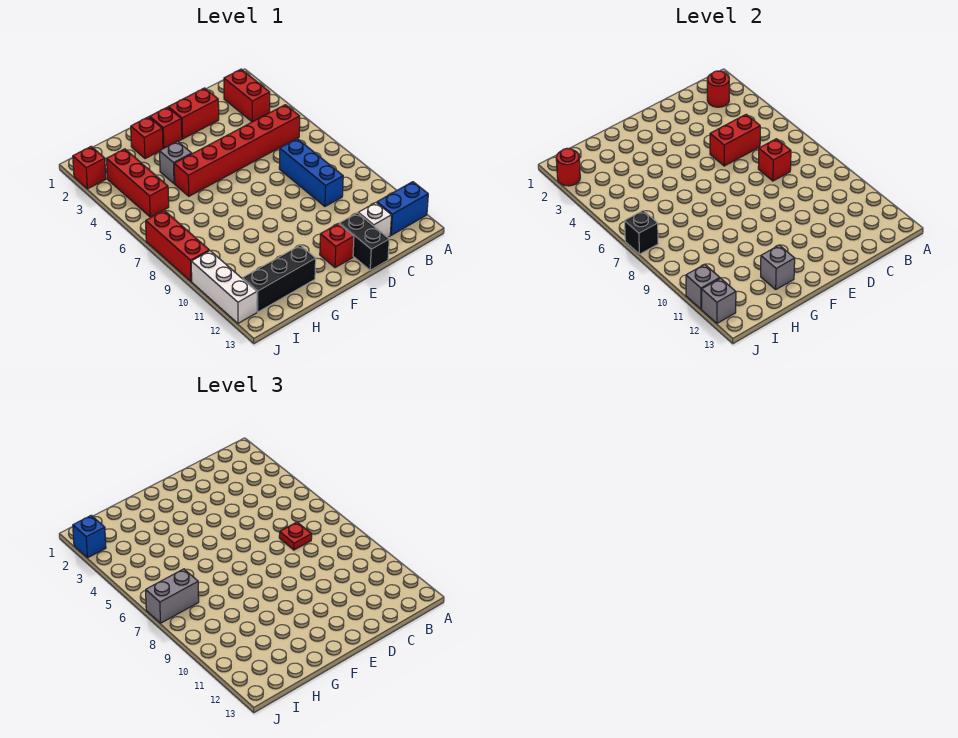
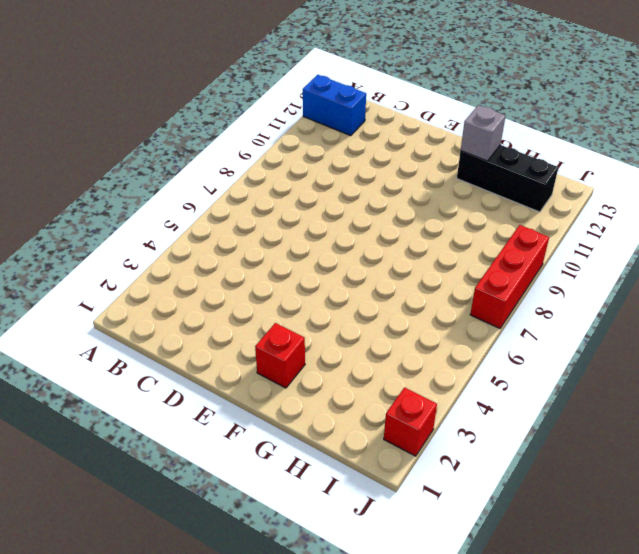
none -> red brick B2:B3 level 1
none -> red brick B5:G5 level 1
none -> blue brick C7:C9 level 1

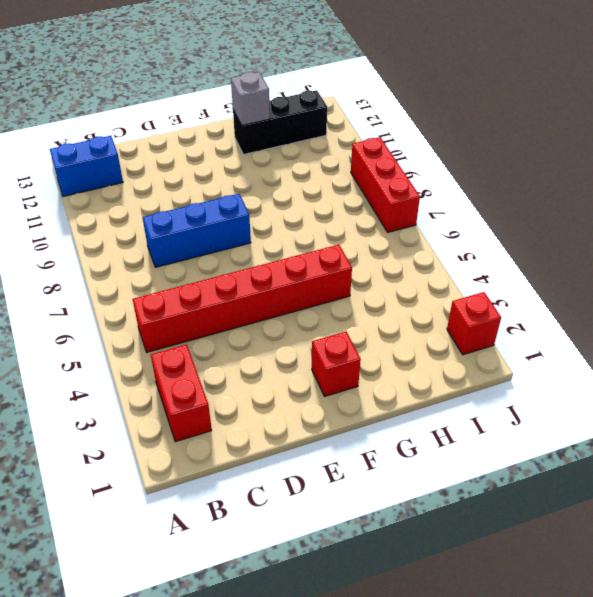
blue brick C8:E8 level 1 -> blue brick C7:C9 level 1
none -> white brick C12 level 1
none -> red brick D2:E2 level 1
none -> black brick D12:D13 level 1

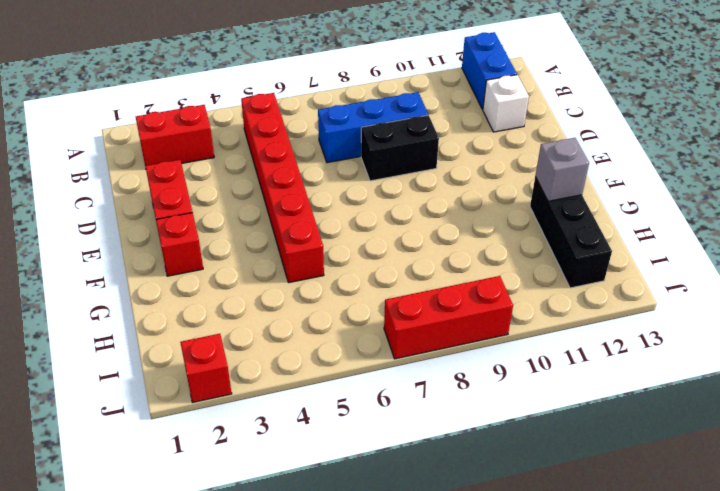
black brick D8:D9 level 1 -> black brick D12:D13 level 1
none -> red brick E12 level 1
none -> red brick G2 level 1
none -> grey brick G4 level 1

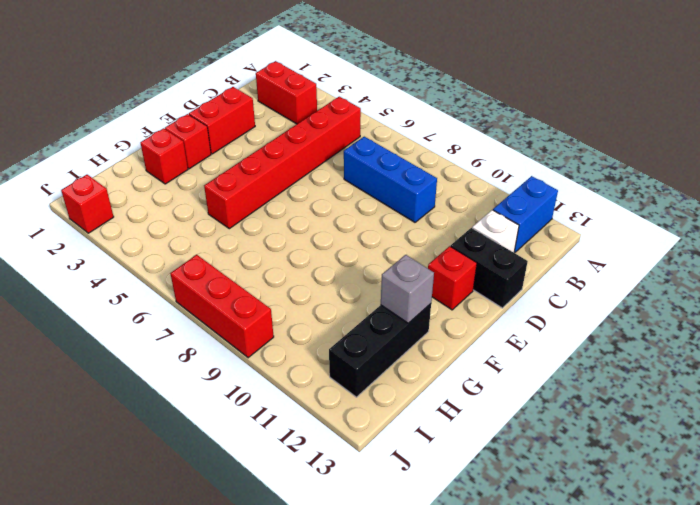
none -> grey brick G4 level 1
none -> red brick I3:I5 level 1
none -> white brick J10:J12 level 1

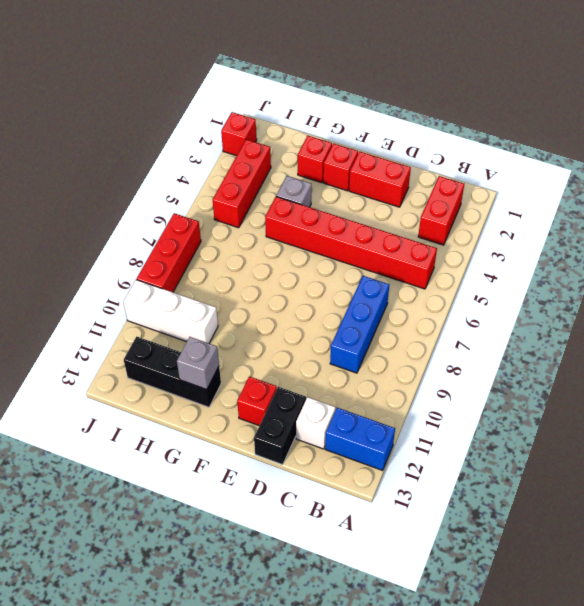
white brick H10:J10 level 1 -> white brick J10:J12 level 1
none -> red round brick B2 level 2
none -> red brick C5:D5 level 2
none -> red brick C7 level 2

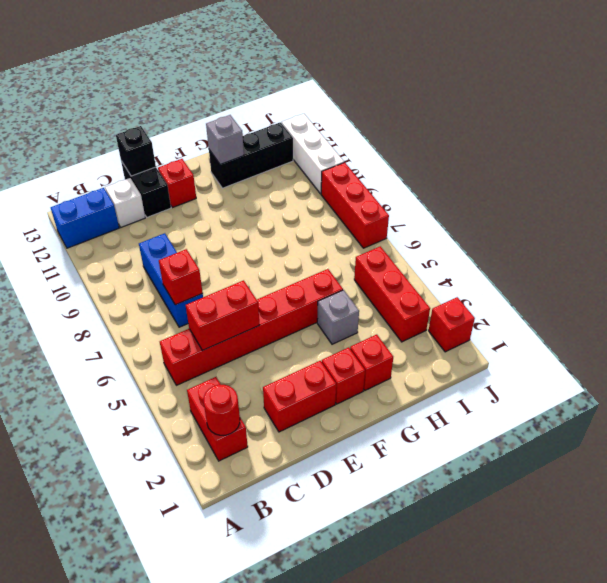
black brick D13 level 2 -> black brick J7 level 2
none -> red round brick J2 level 2
none -> grey brick J11 level 2
none -> grey brick J12 level 2

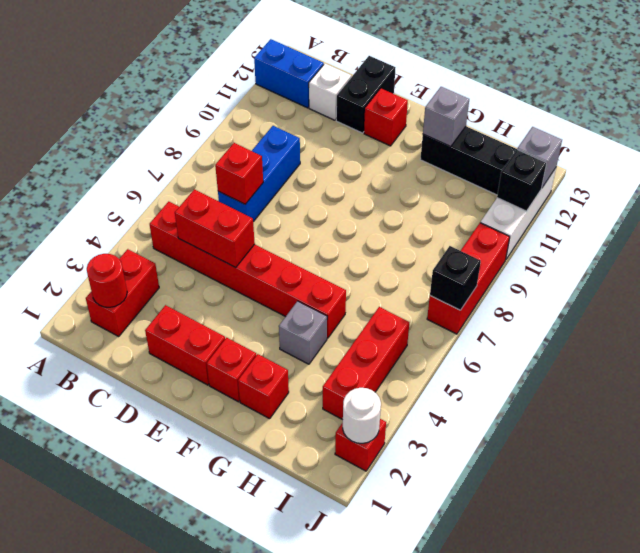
white round brick J2 level 2 -> red round brick J2 level 2
black brick J11 level 2 -> grey brick J11 level 2
none -> red plate C7 level 3
none -> grey brick I7:J7 level 3
none -> blue brick J2 level 3

